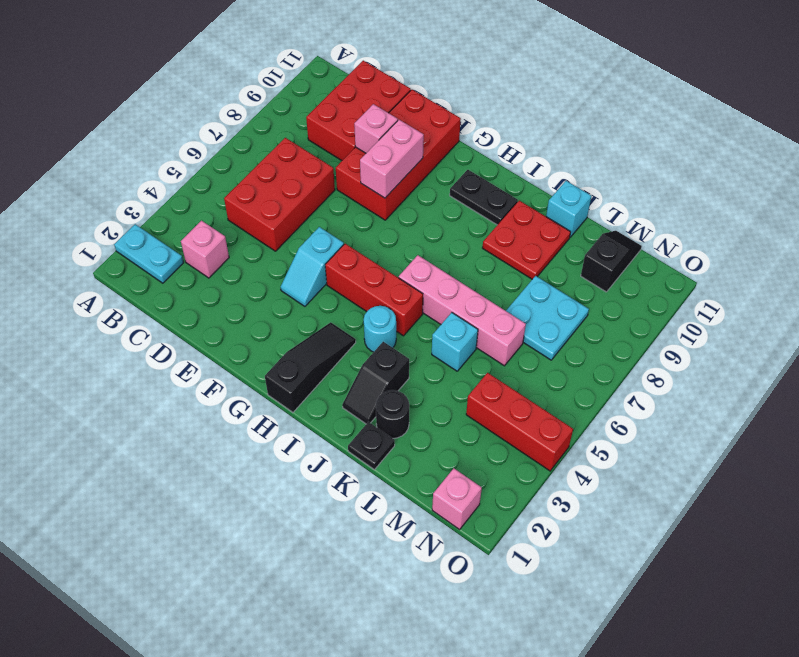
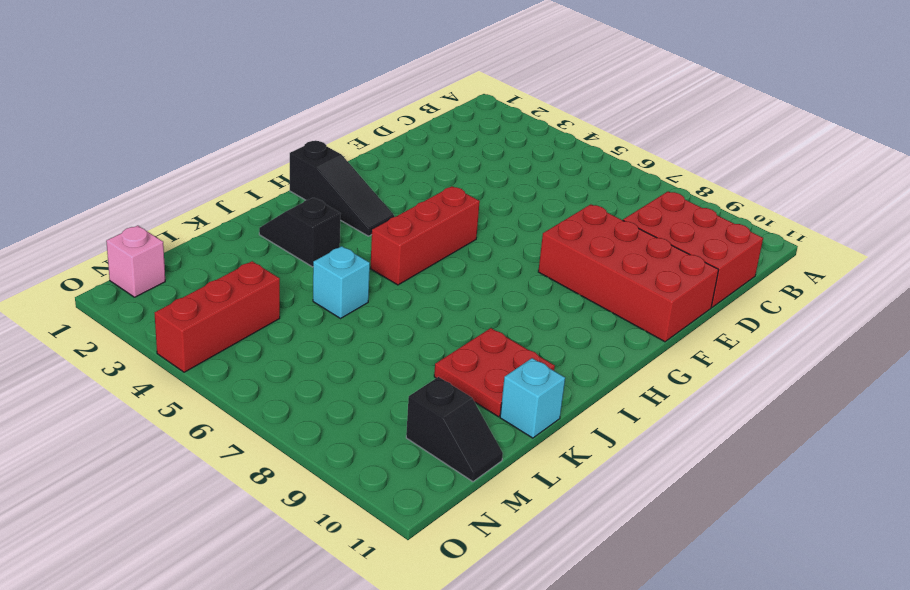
none -> cyan plate A2:B2 level 1
none -> pink brick C3 level 1
none -> red brick C5:D7 level 1

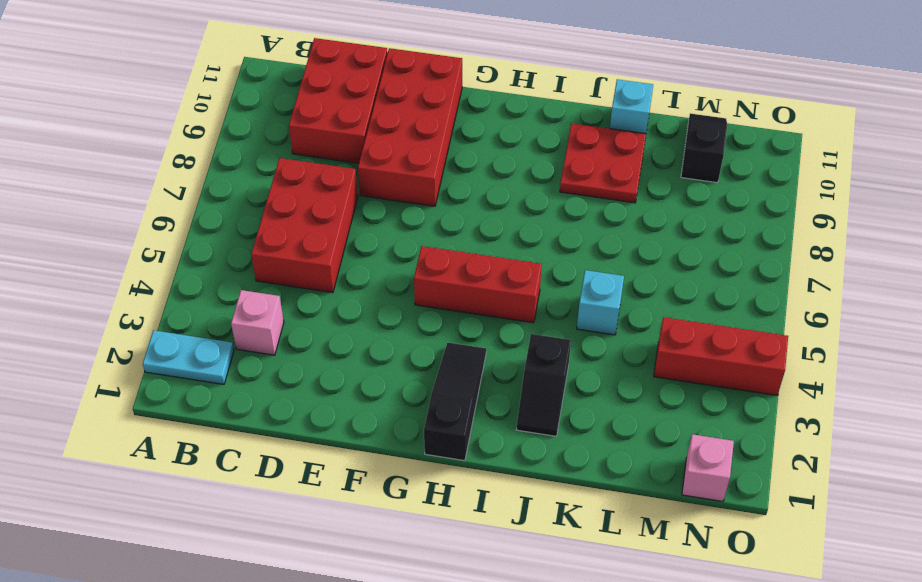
none -> cyan slope F4:F5 level 1 top 5
none -> black plate H10:I10 level 1
none -> cyan round brick I4 level 1

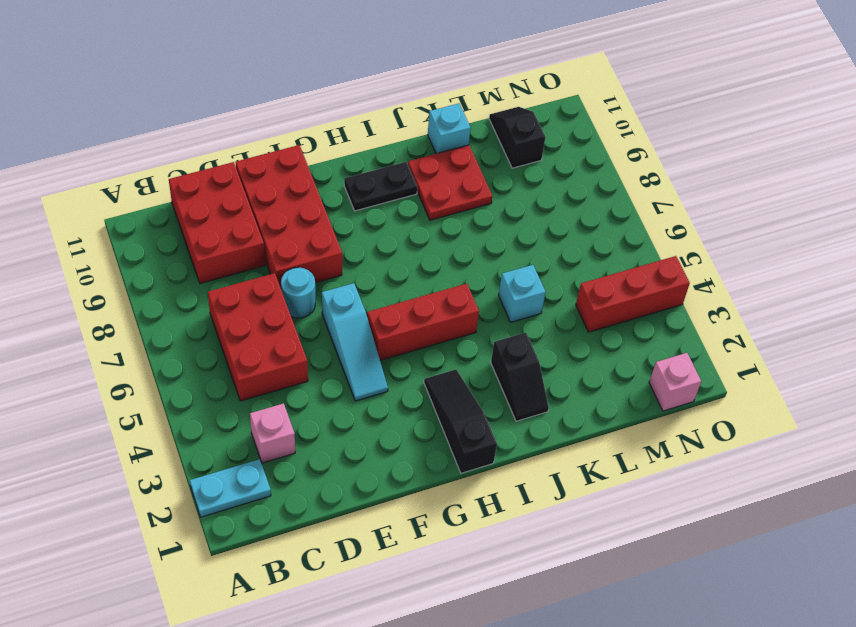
cyan round brick E7 level 1 -> cyan round brick I4 level 1
cyan slope F4:F6 level 1 top 6 -> cyan slope F4:F5 level 1 top 5
none -> pink brick I6:L6 level 1
none -> black plate K1 level 1
none -> black round brick K2 level 1

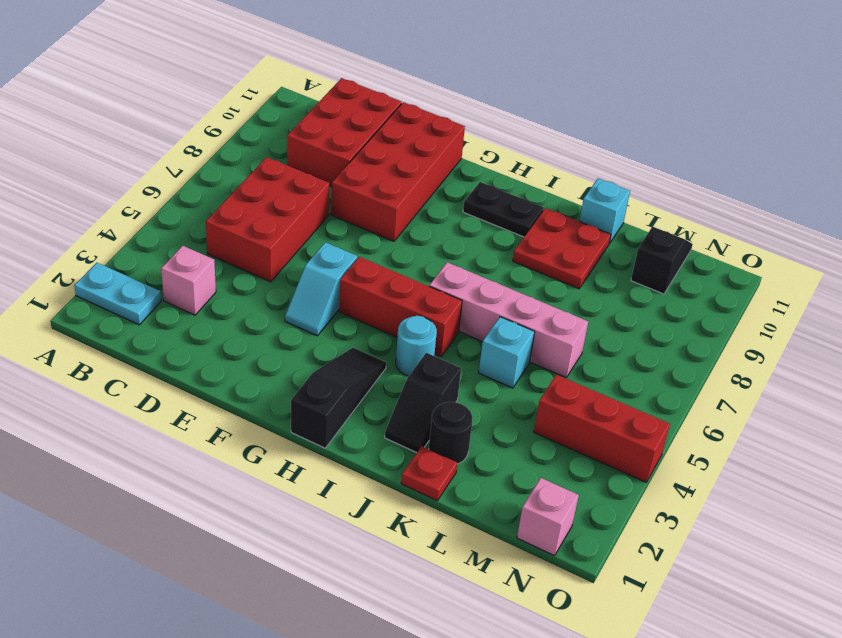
red plate K1 level 1 -> black plate K1 level 1
none -> cyan plate L7:M8 level 1
none -> pink brick E9 level 2
none -> pink brick F8:F9 level 2

